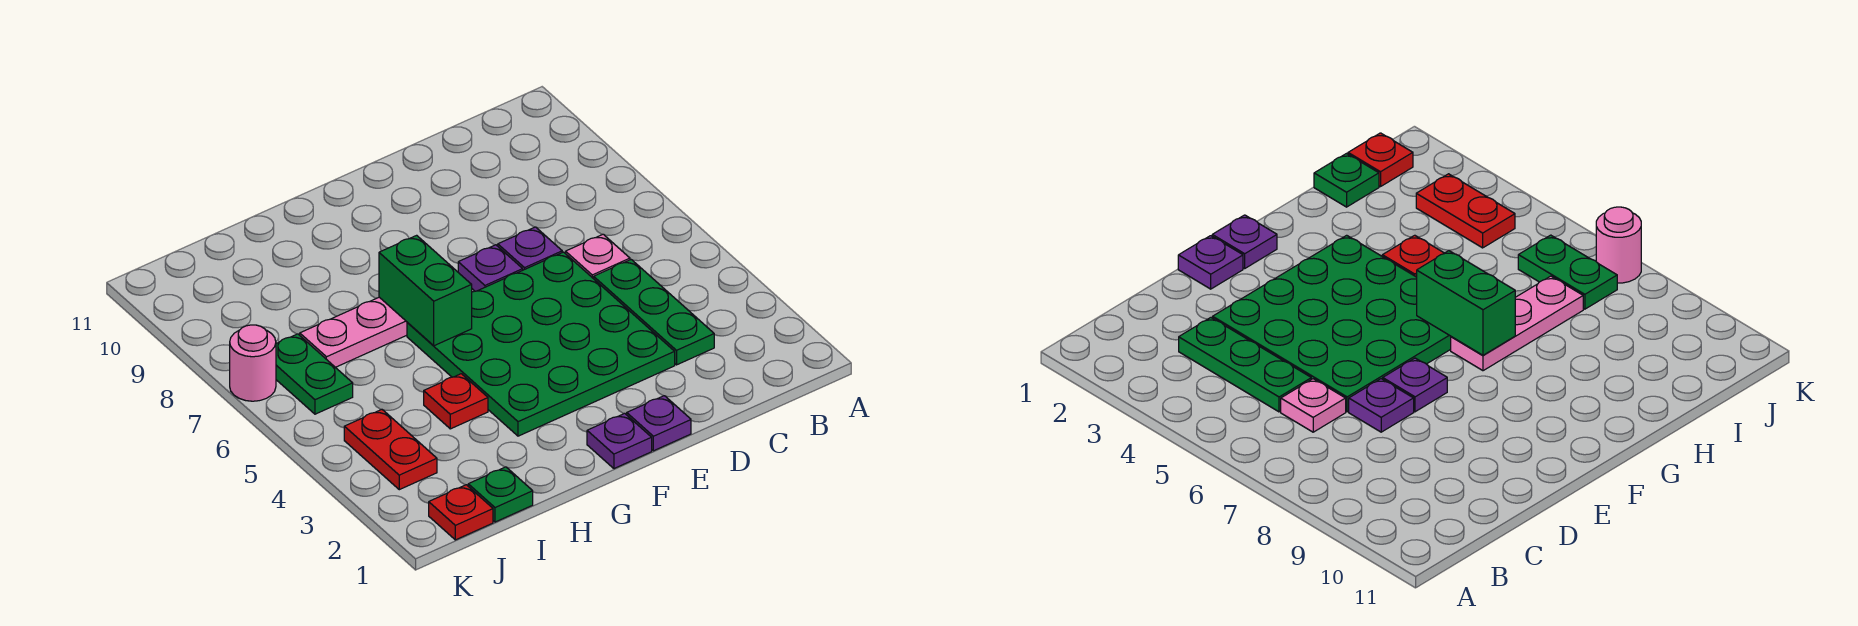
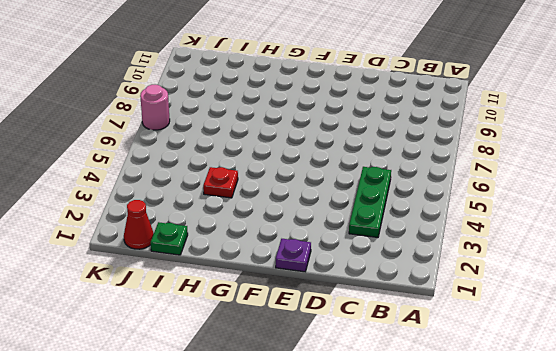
red cone J1 level 1 -> red plate J1 level 1
none -> pink plate C6 level 1
none -> green plate D3:G6 level 1
none -> purple plate D7 level 1

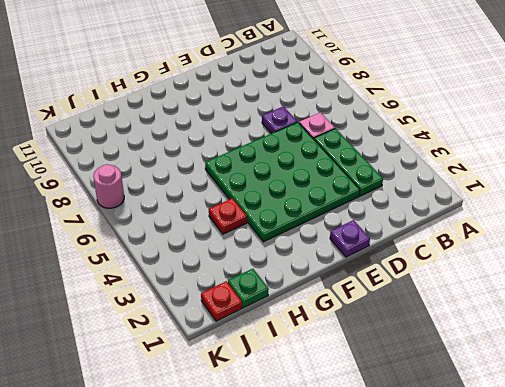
none -> purple plate E7 level 1
none -> purple plate F1 level 1
none -> pink plate G7:I7 level 1

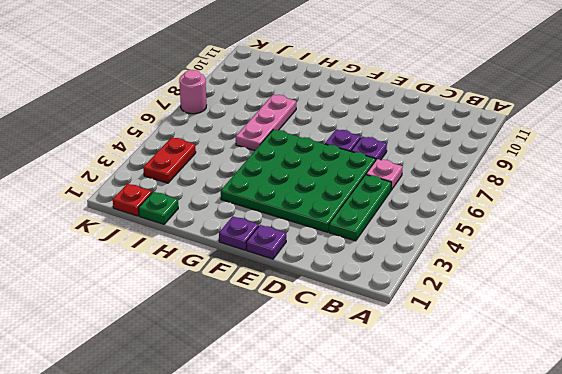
pink plate H6:H8 level 1 -> pink plate G7:I7 level 1
none -> red plate H4 level 1
none -> green plate J6:J7 level 1
none -> green brick G6:G7 level 2

